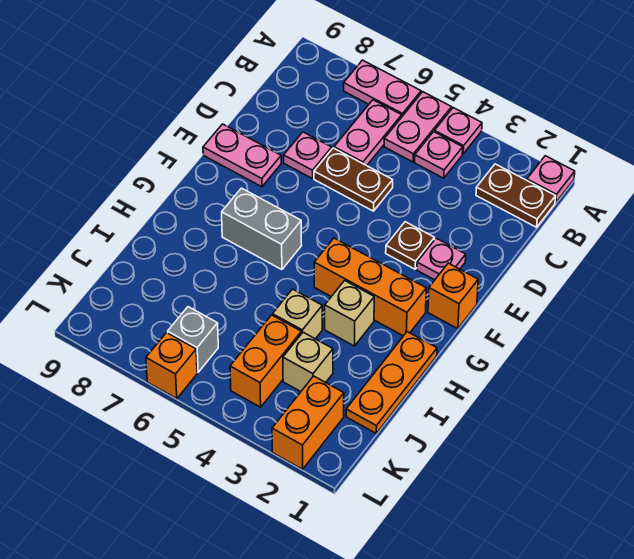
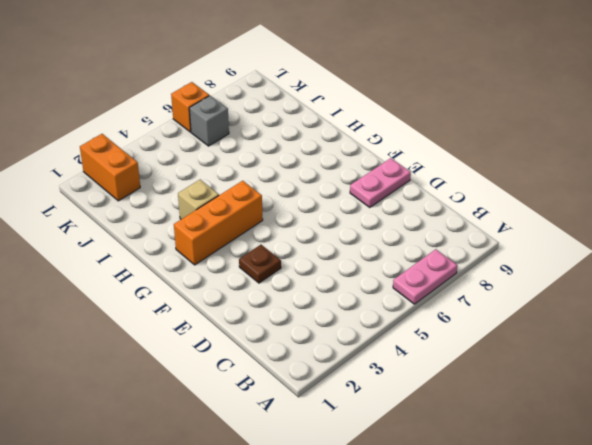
none -> pink plate A1 level 1
none -> pink plate A4 level 1
none -> pink plate A5:B5 level 1

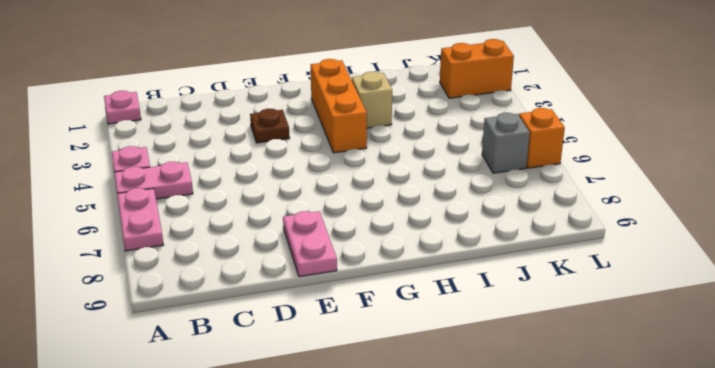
none -> brown plate B1:B2 level 1
none -> pink plate B4 level 1
none -> pink plate B6:C6 level 1

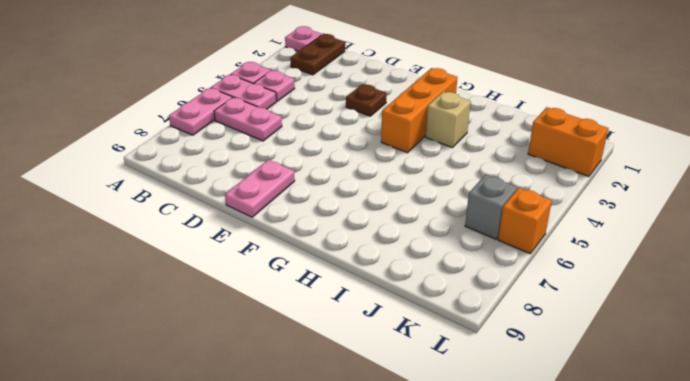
none -> brown plate D5:D6 level 1
none -> pink plate D7 level 1
none -> pink plate E2 level 1

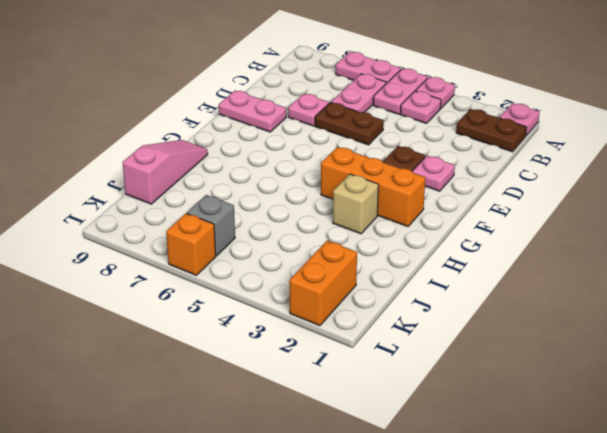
pink slope H9:J9 level 1 top J -> none
none -> orange brick F1 level 1
none -> grey brick G6:G7 level 1
none -> orange plate H1:J1 level 1

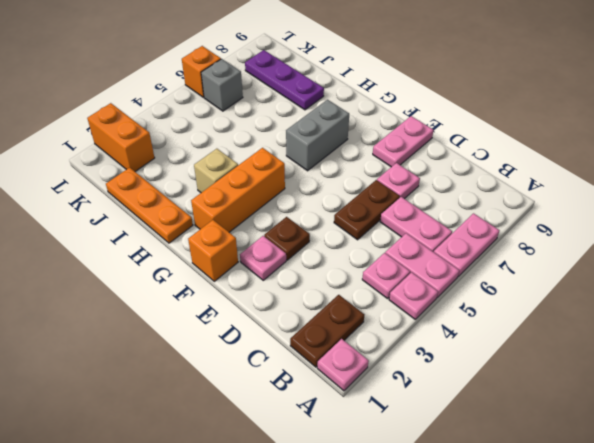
purple plate I8:K8 level 1 -> none
none -> tan brick I4 level 1
none -> tan brick J3 level 1
none -> orange brick J4:K4 level 1

